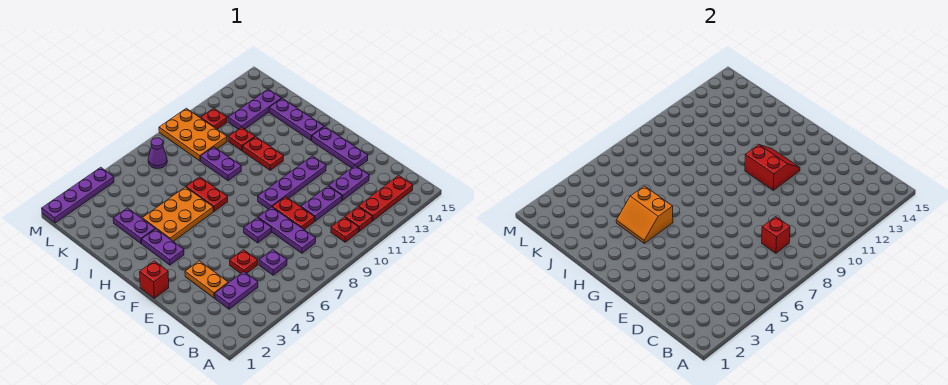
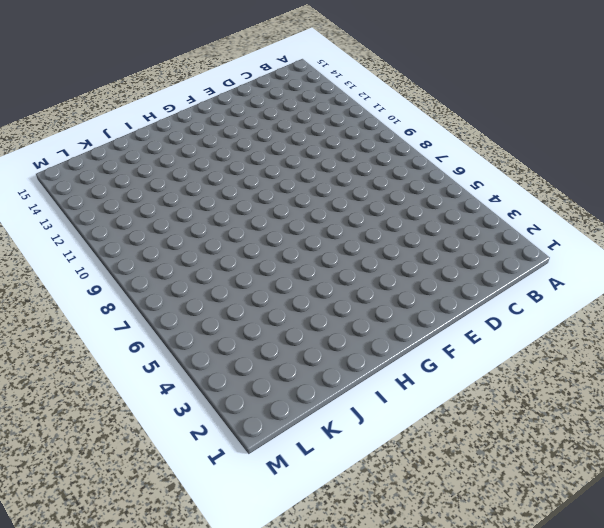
none -> red plate B10 level 1
none -> red plate B11 level 1
none -> red plate B12:B14 level 1
none -> purple plate C3:C4 level 1

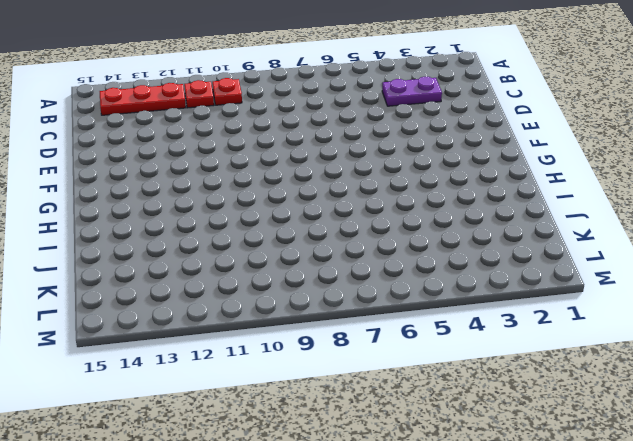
none -> purple plate C6 level 1
none -> purple plate C8:E8 level 1
none -> orange plate D3:E3 level 1
none -> red plate D5 level 1

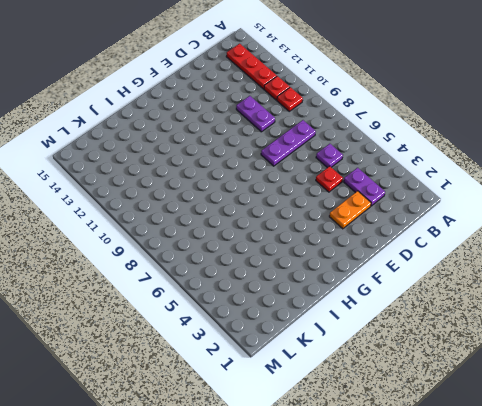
none -> red plate D9:E9 level 1
none -> purple plate D12:D13 level 1
none -> purple plate E7 level 1
none -> purple plate E14:G14 level 1

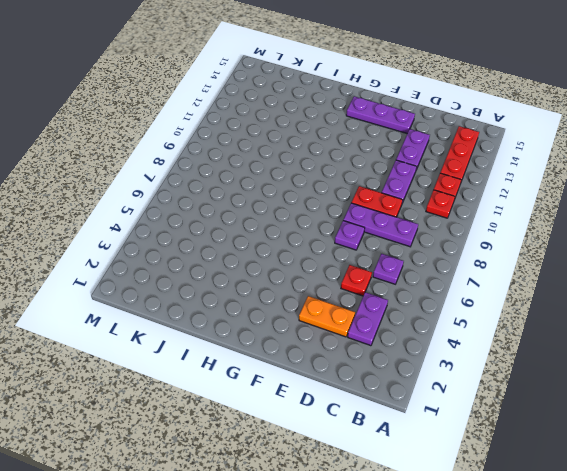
none -> red brick F1 level 1
none -> purple plate F9:F12 level 1
none -> purple plate G3:H3 level 1
none -> orange plate H4:I6 level 1

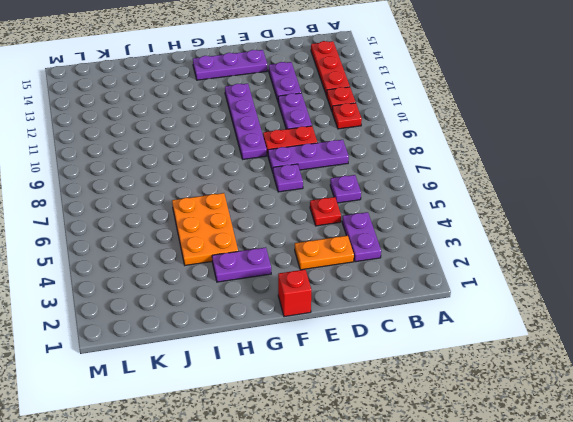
none -> red plate H7:I7 level 1
none -> red plate H11:I11 level 1
none -> purple plate H14:J14 level 1
none -> purple plate I3:J3 level 1

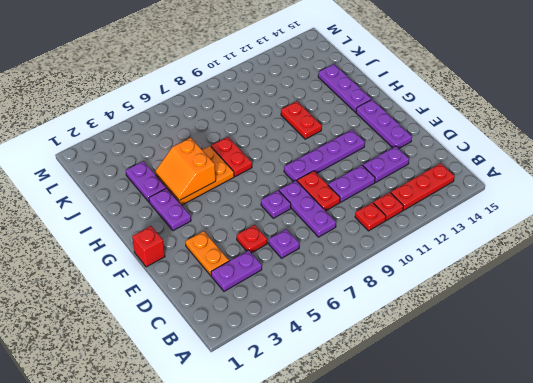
none -> purple plate I9:J9 level 1
none -> red plate J11 level 1
none -> orange plate K9:M10 level 1
none -> purple plate K12:K14 level 1

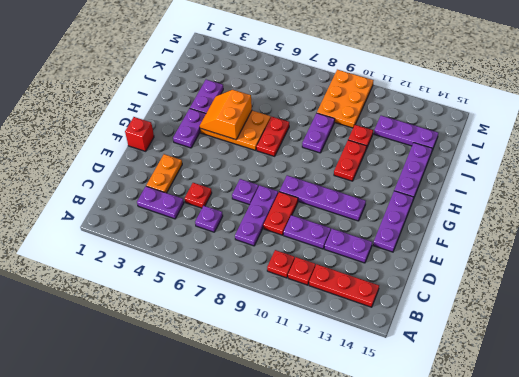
none -> purple cone L7 level 1
none -> red plate L11 level 1
none -> purple plate M1:M4 level 1
none -> red brick C8 level 2

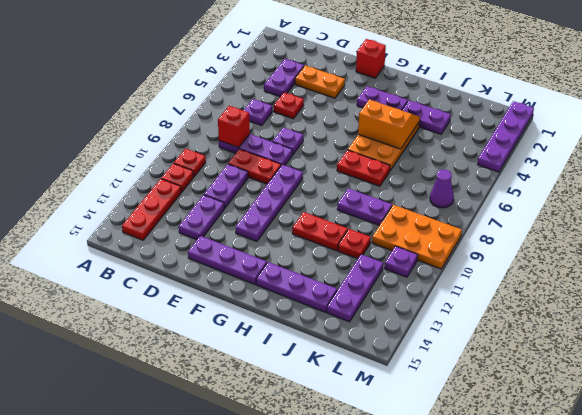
purple plate L11 level 1 -> red plate L11 level 1
none -> red slope F11:G12 level 2 top 11

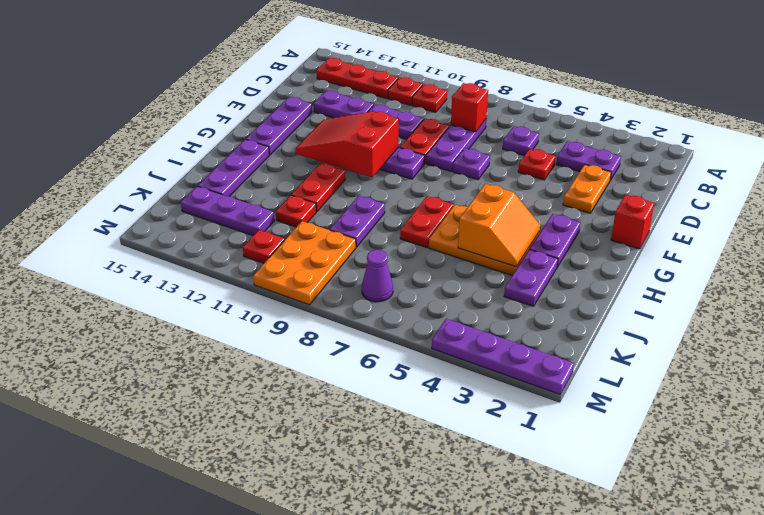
red slope F10:G12 level 2 top 10 -> red slope F11:G12 level 2 top 11

